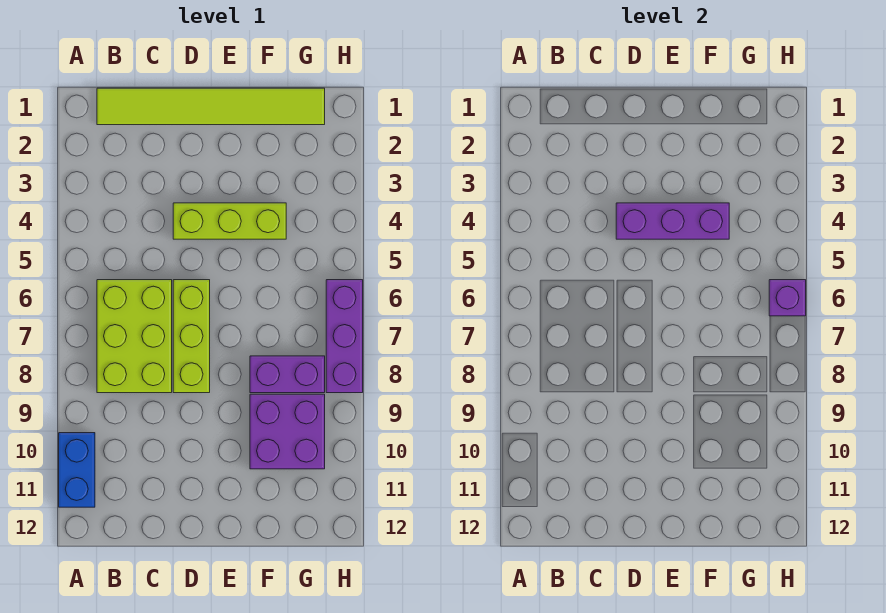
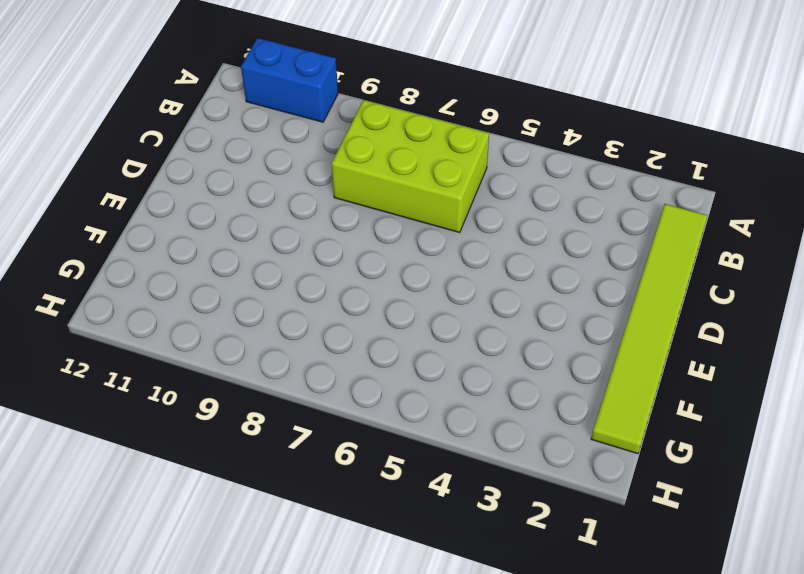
none -> lime brick D4:F4 level 1
none -> lime brick D6:D8 level 1

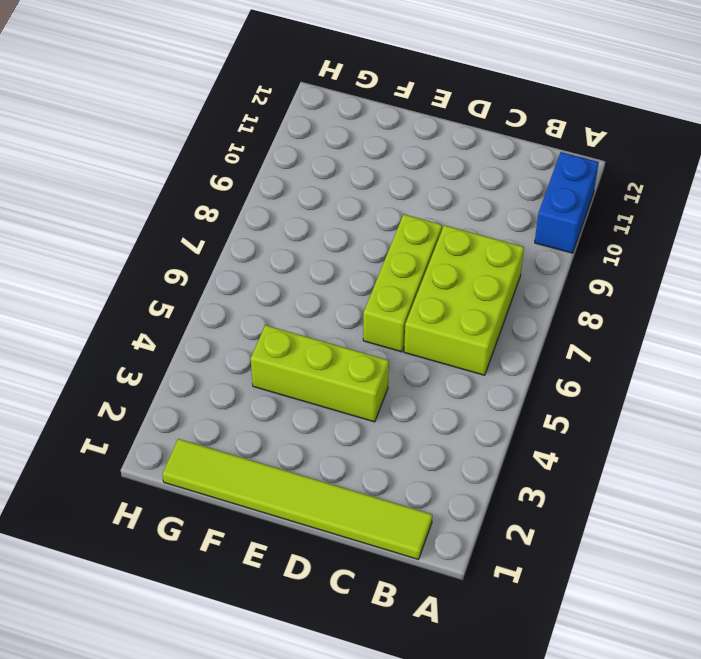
none -> purple brick F8:G8 level 1
none -> purple brick F9:G10 level 1

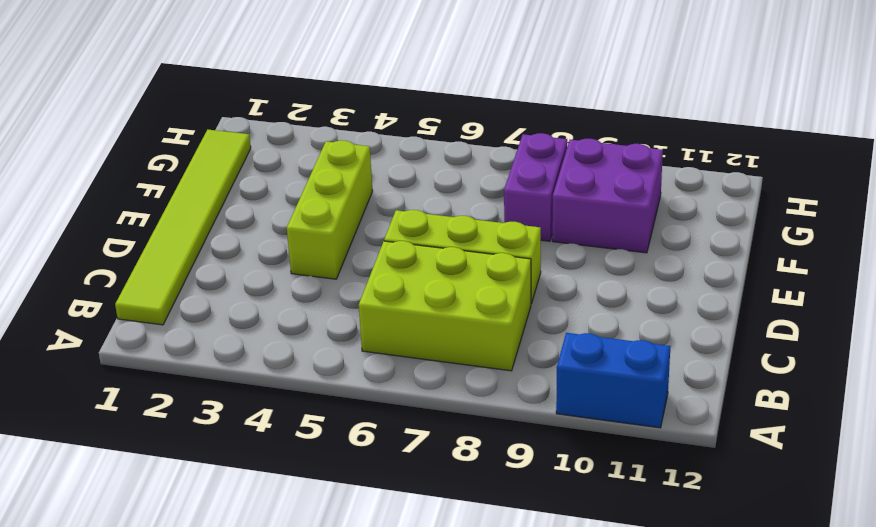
none -> purple brick H6:H8 level 1
none -> purple brick D4:F4 level 2

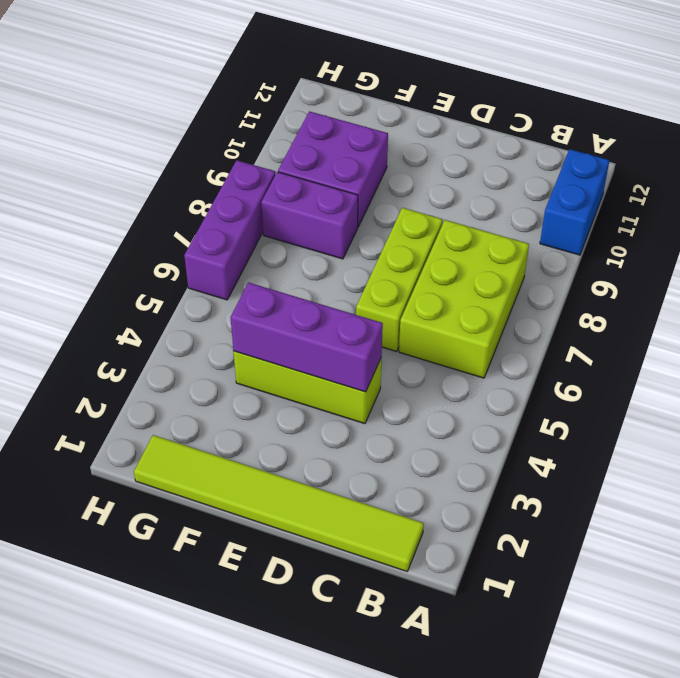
none -> purple brick H6 level 2

